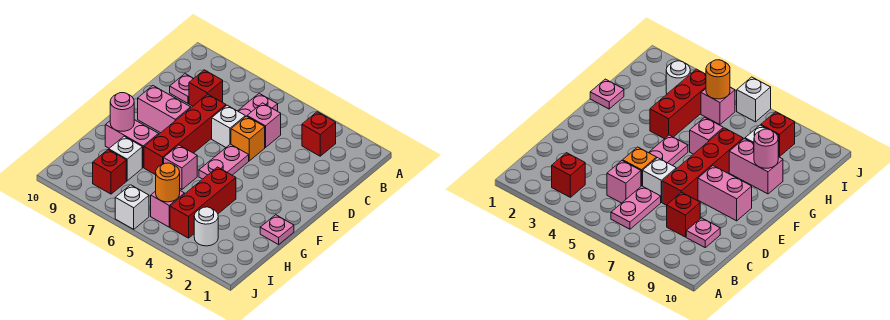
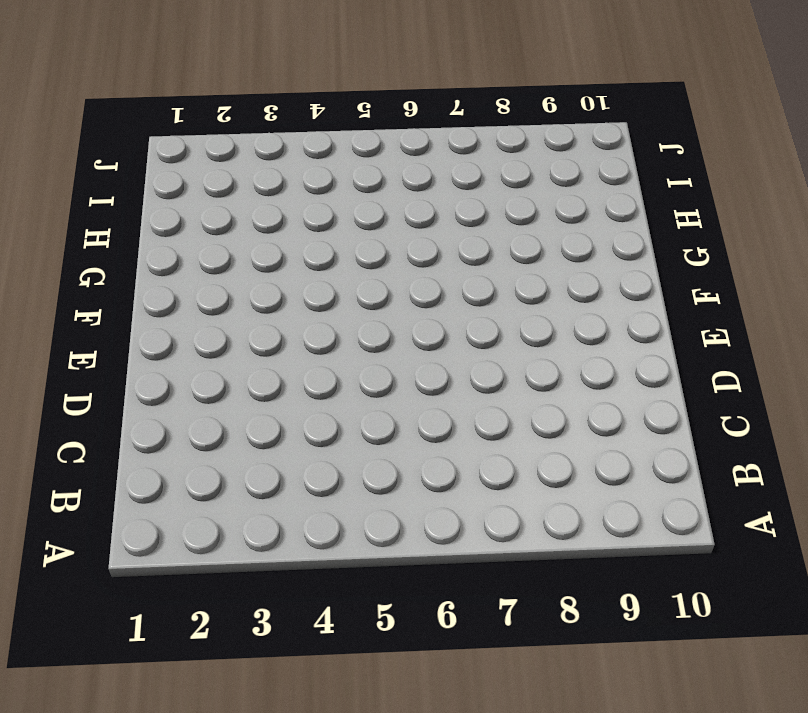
none -> red brick B3 level 1
none -> pink plate B6:C6 level 1
none -> pink brick C5 level 1

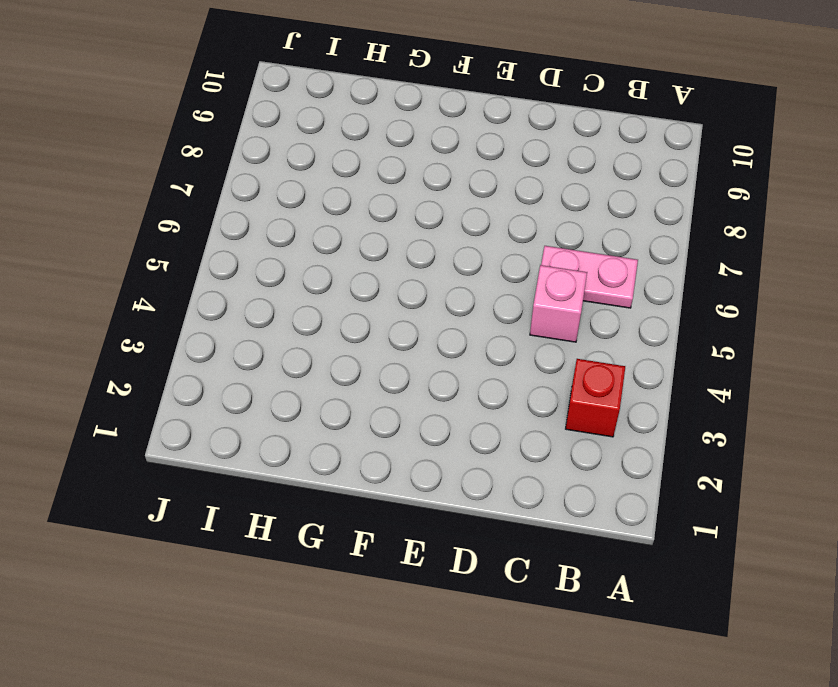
none -> red brick C8 level 1
none -> pink plate C9 level 1
none -> orange brick D5 level 1

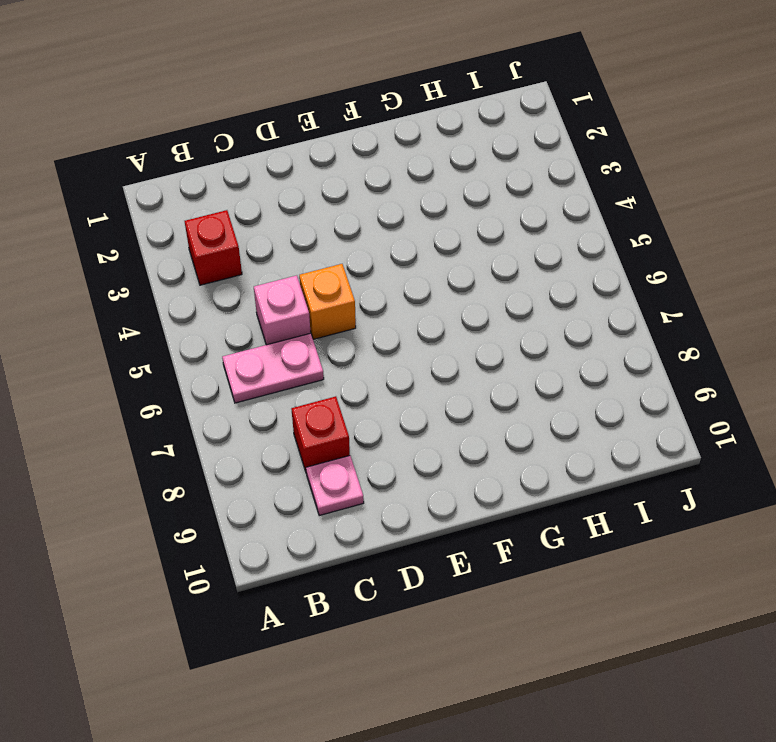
none -> white brick D6 level 1
none -> red brick D7:G7 level 1
none -> pink plate E5:F5 level 1

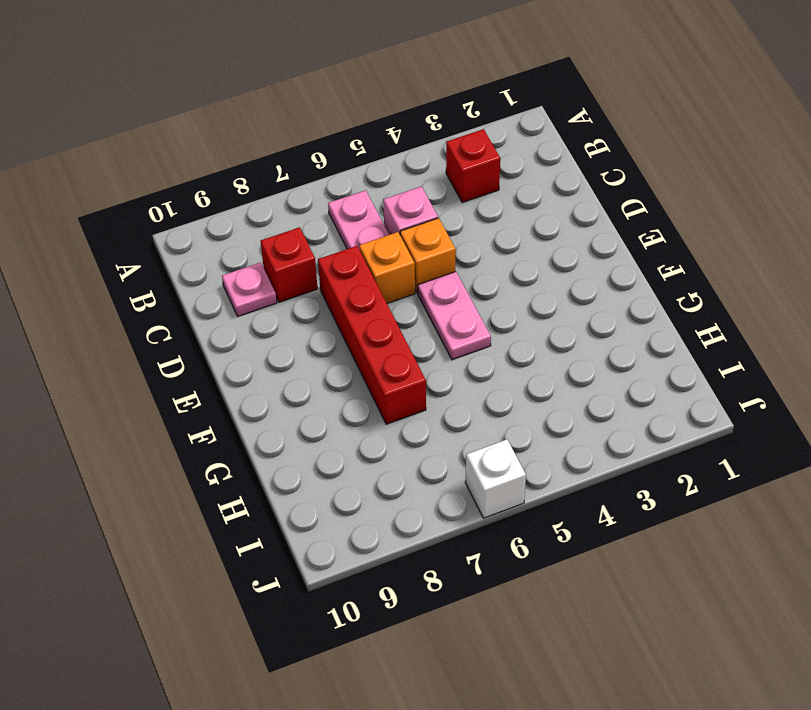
orange brick D6 level 1 -> white brick D6 level 1
none -> pink brick E8:E9 level 1
none -> pink plate G1 level 1
none -> red brick G4:I4 level 1

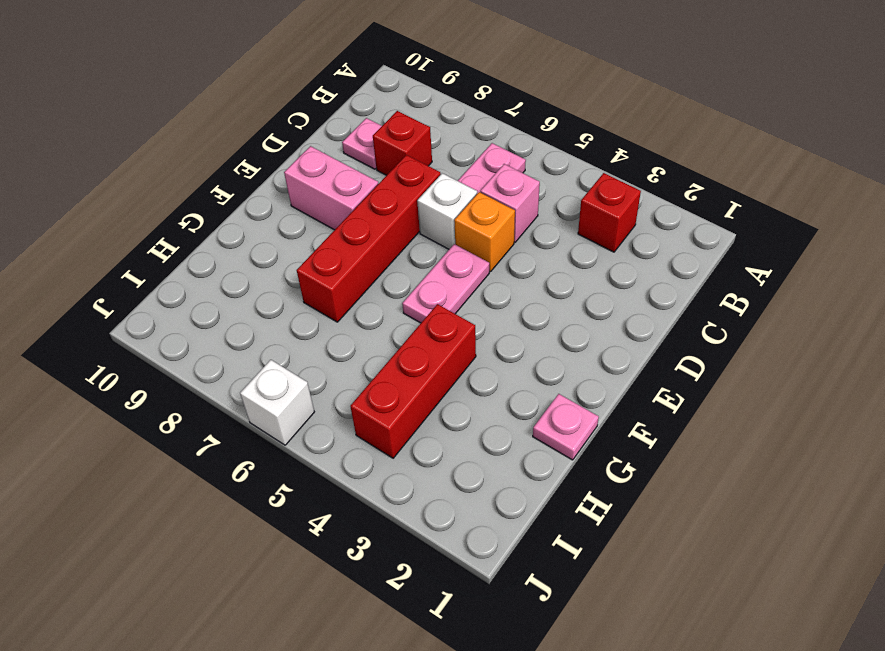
none -> pink brick G6 level 1
none -> pink brick G8:G9 level 1
none -> white brick H8 level 1

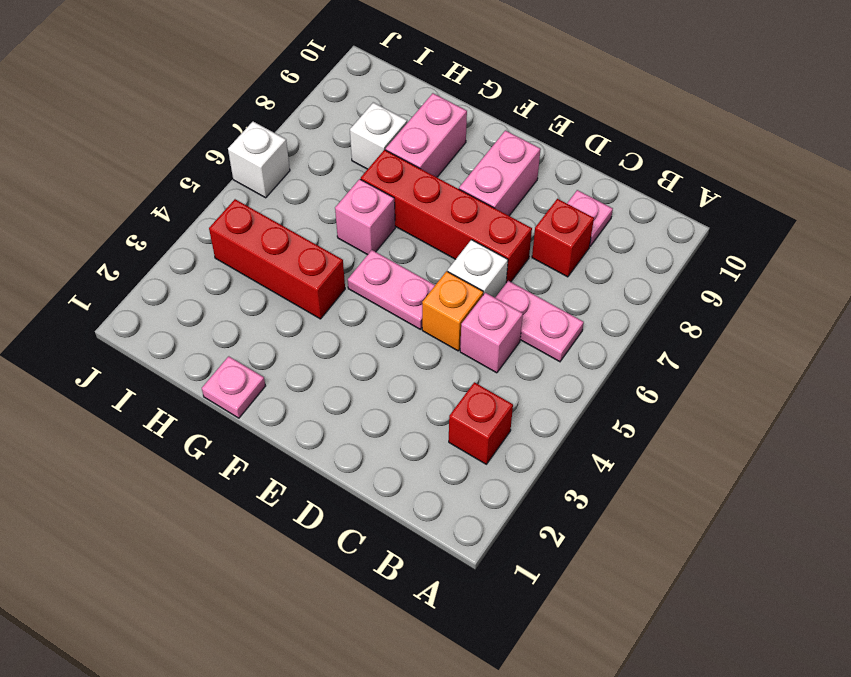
none -> white round brick I3 level 1
none -> pink brick I5 level 1
none -> red brick I8 level 1

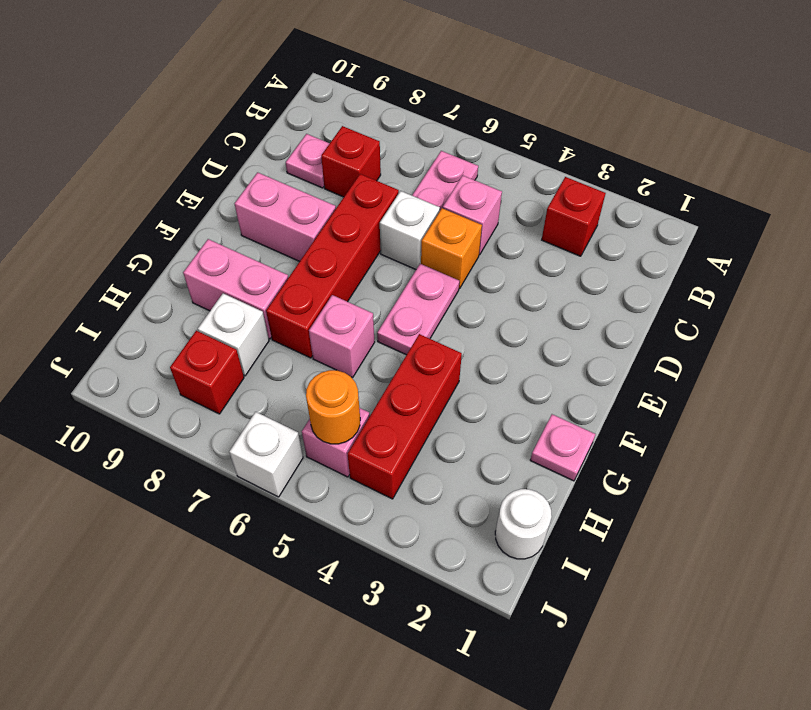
white round brick I1 level 1 -> white round brick I3 level 1
none -> pink round brick G9 level 2

